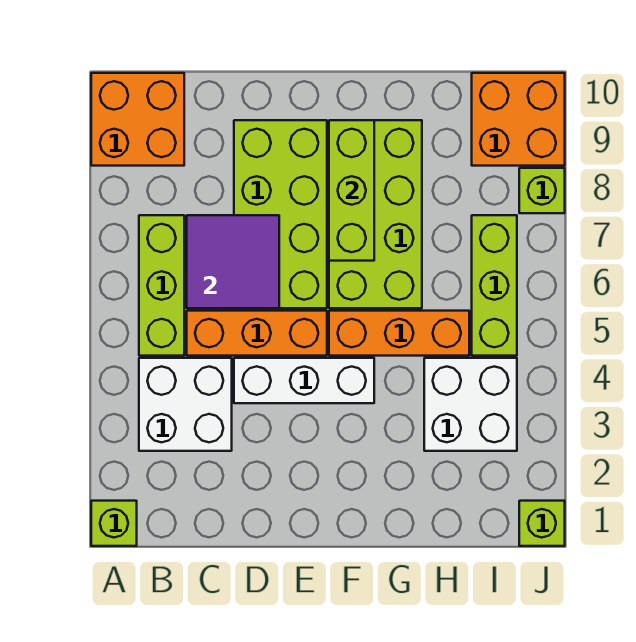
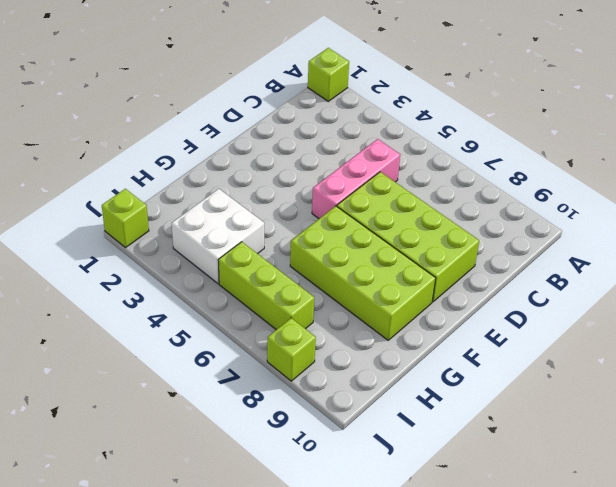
pink brick C5:E5 level 1 -> orange brick C5:E5 level 1
none -> orange brick A9:B10 level 1
none -> white brick B3:C4 level 1
none -> lime brick B5:B7 level 1

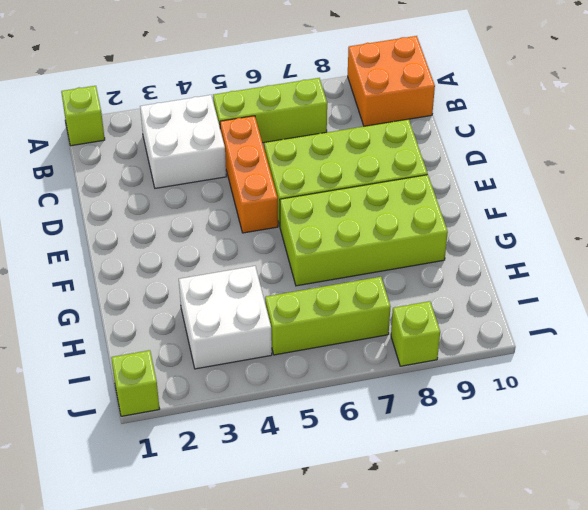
none -> white brick D4:F4 level 1
none -> orange brick F5:H5 level 1
none -> orange brick I9:J10 level 1

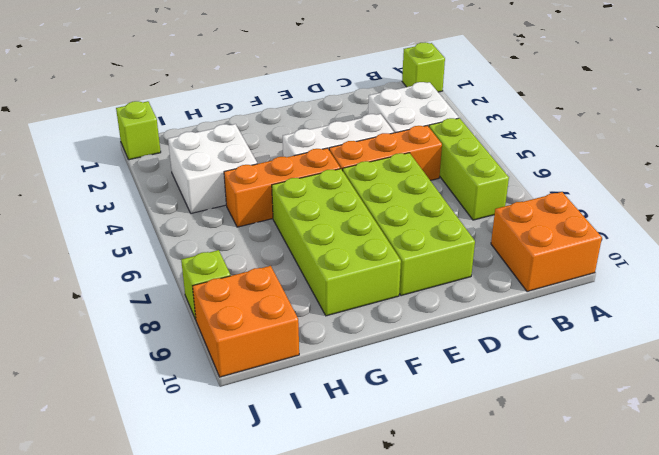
none -> lime brick I5:I7 level 1
none -> purple tile C6:D7 level 2
none -> lime brick F7:F9 level 2

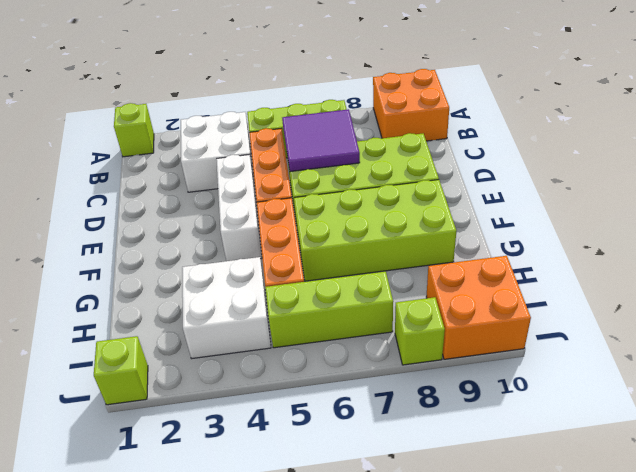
none -> lime brick F7:F9 level 2

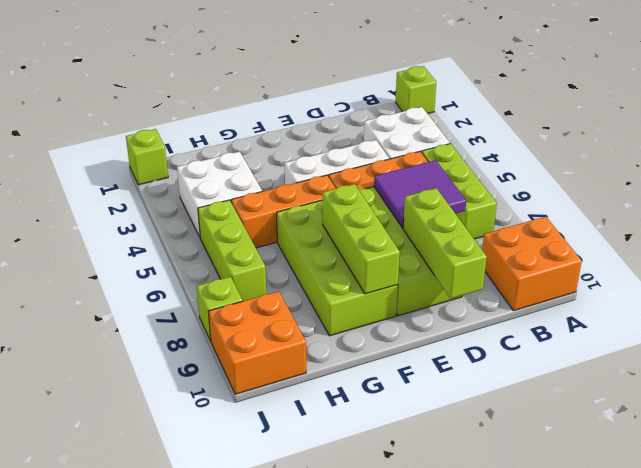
lime brick D8:D10 level 2 -> none

